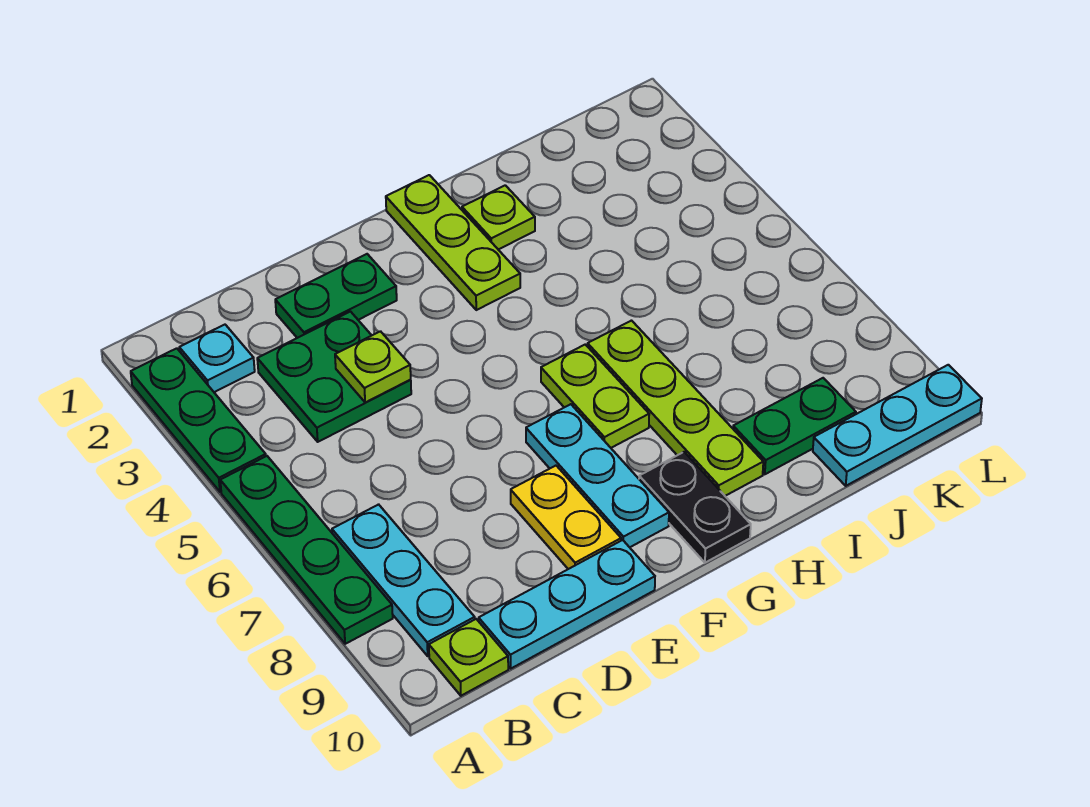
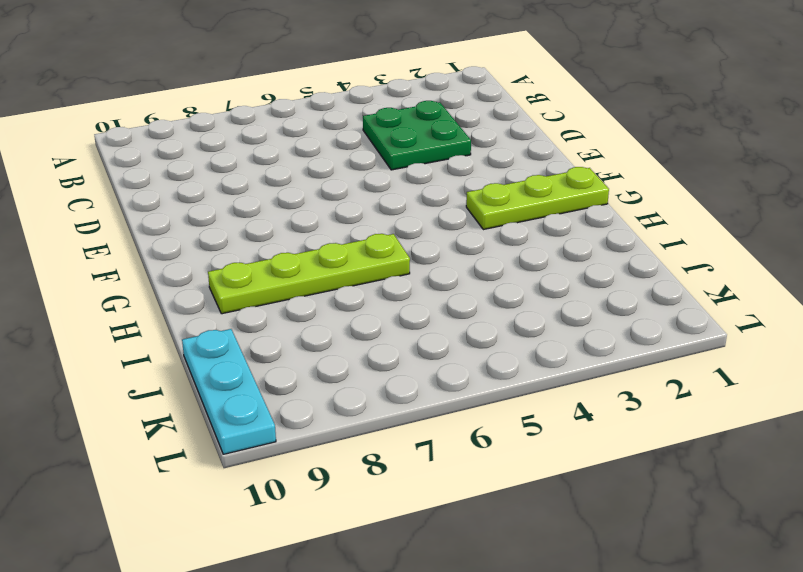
none -> green plate A2:A4 level 1
none -> green plate A5:A8 level 1
none -> cyan plate B2 level 1

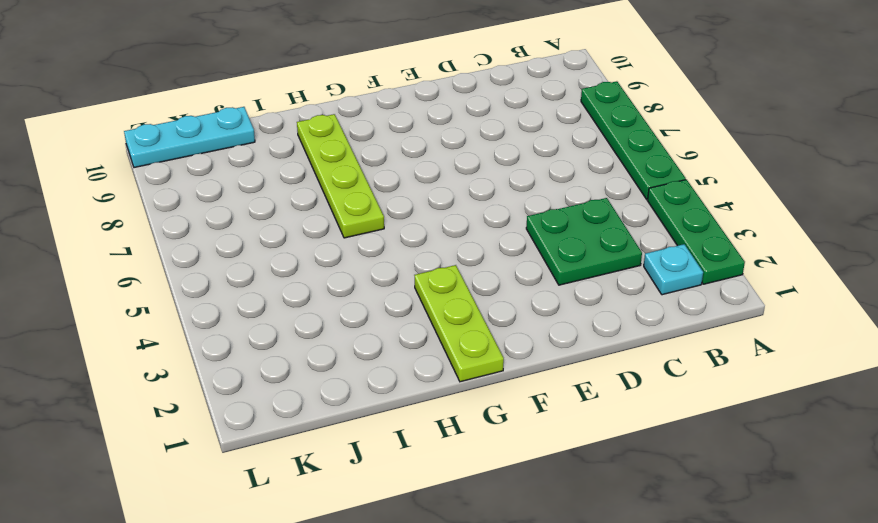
none -> cyan plate B7:B9 level 1
none -> lime plate B10 level 1
none -> cyan plate C10:E10 level 1

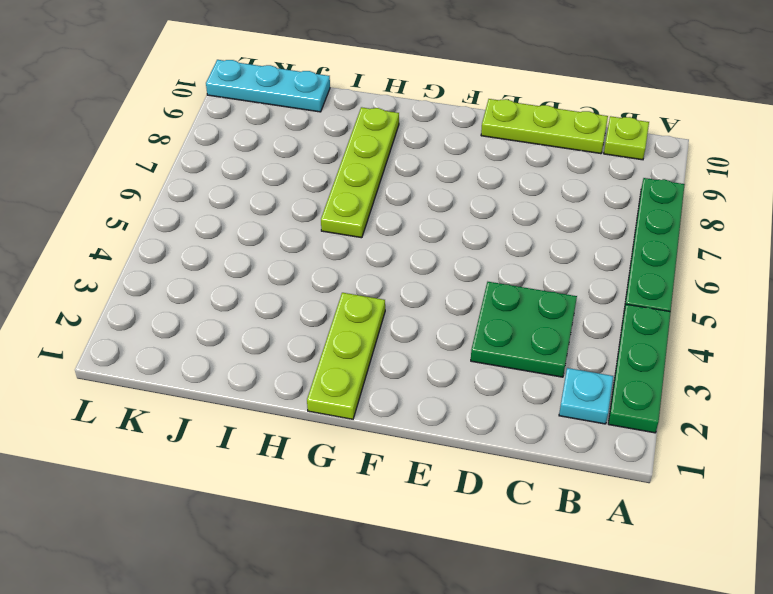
lime plate C10:E10 level 1 -> cyan plate C10:E10 level 1
none -> cyan plate B7:B9 level 1
none -> green plate D2:E2 level 1
none -> yellow plate E8:E9 level 1

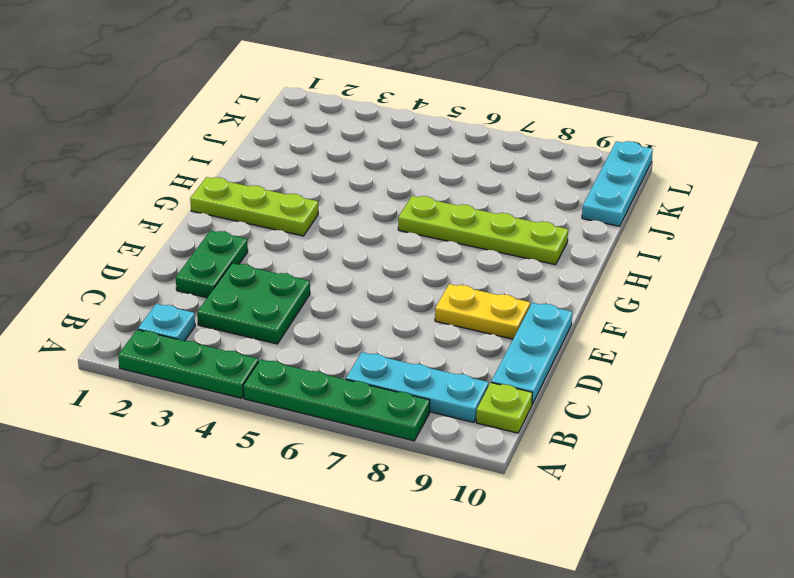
none -> cyan plate F7:F9 level 1
none -> lime plate G6:G7 level 1
none -> black plate G9:G10 level 1

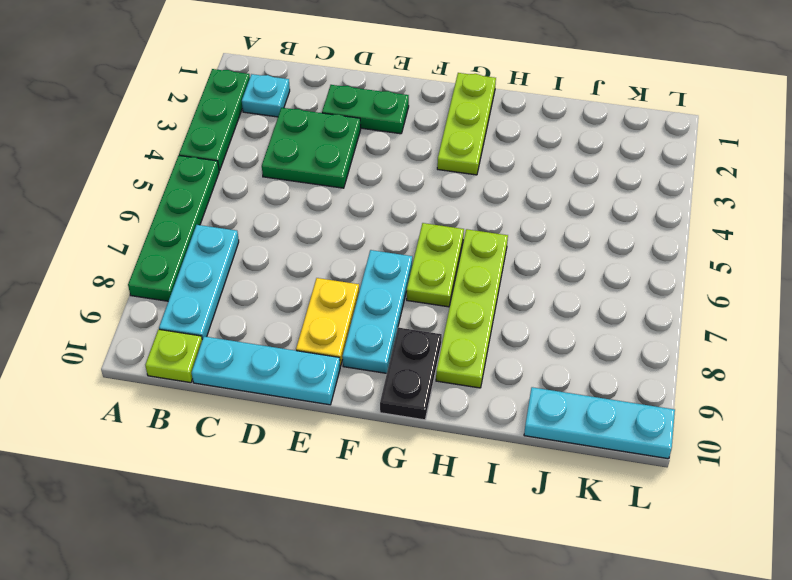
none -> lime plate H2 level 1
none -> green plate I9:J9 level 1
none -> lime plate D4 level 2

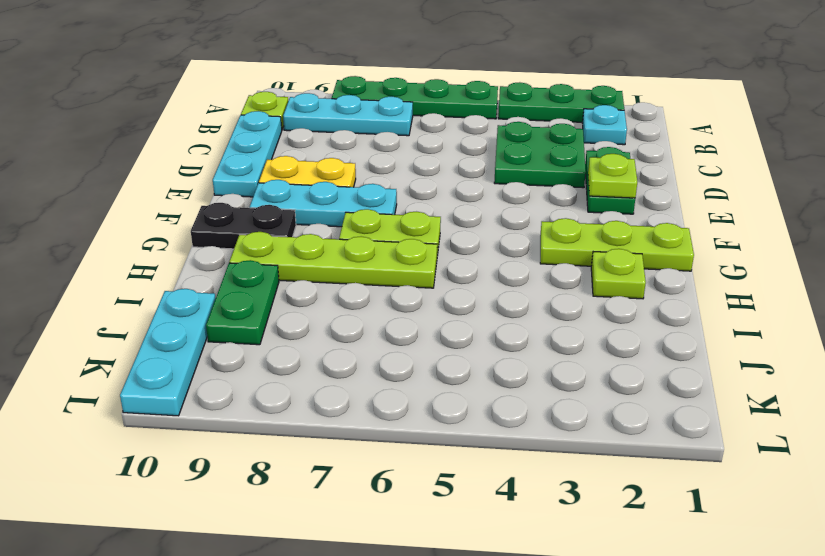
lime plate E2 level 2 -> lime plate D4 level 2

